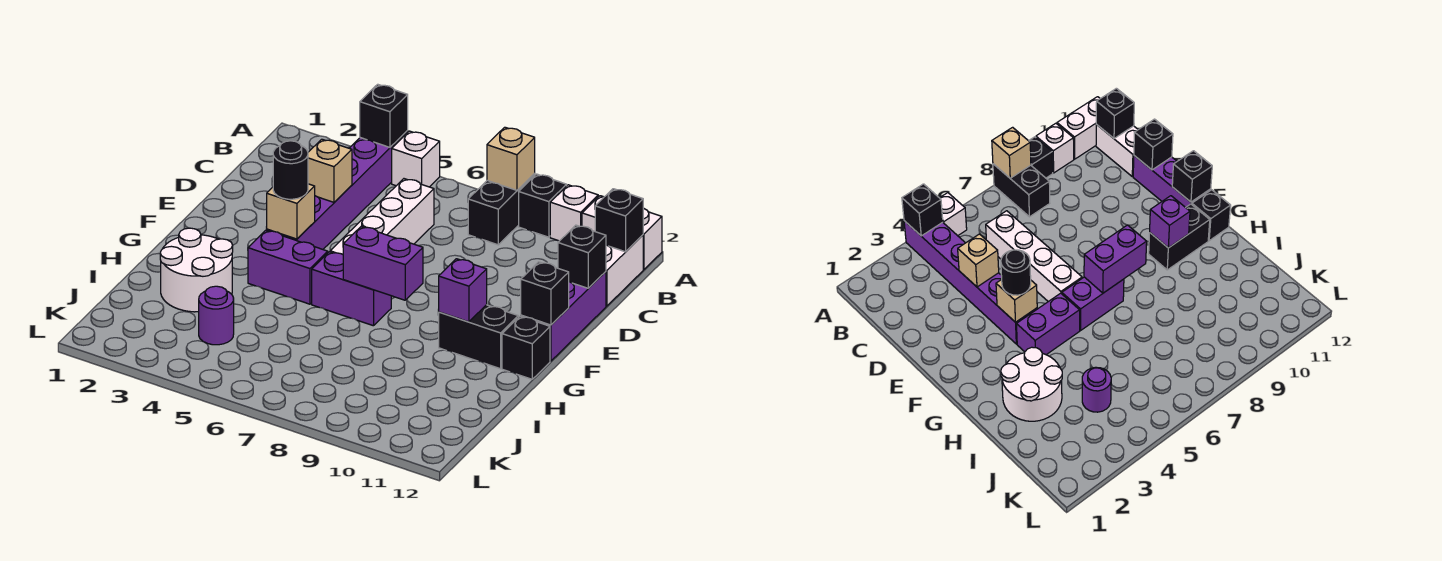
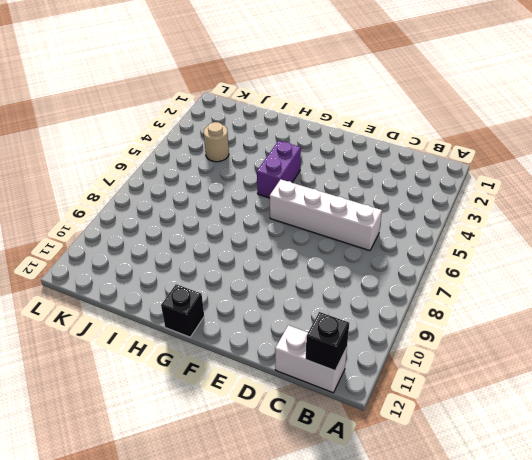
tan round brick J4 level 1 -> purple round brick J4 level 1
none -> purple brick A4:F4 level 1
none -> white brick A5 level 1
none -> black brick A8:B8 level 1

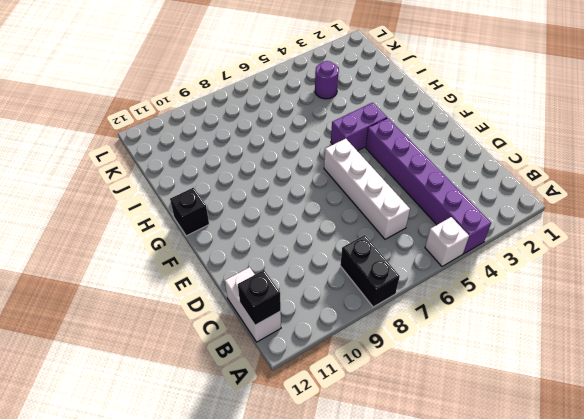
none -> black brick A9 level 1
none -> white brick A10 level 1
none -> white brick A11:A12 level 1

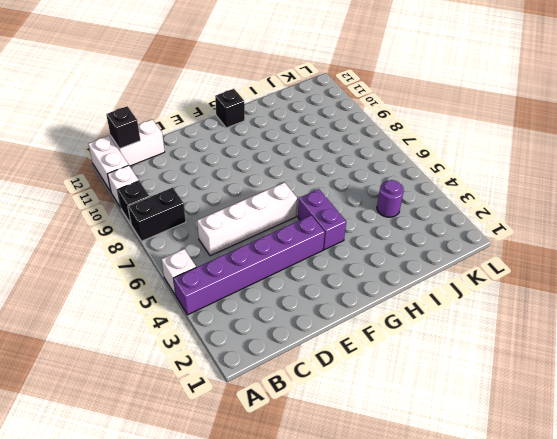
none -> purple brick D12:F12 level 1
none -> purple brick G6:G7 level 1
none -> black brick G10:G11 level 1

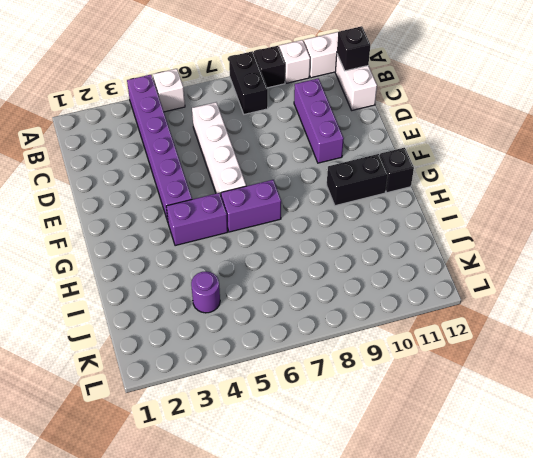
purple brick C10:E10 level 1 -> purple brick D12:F12 level 1
none -> white round brick H2:I3 level 1
none -> black brick A4 level 2
none -> tan brick A8 level 2

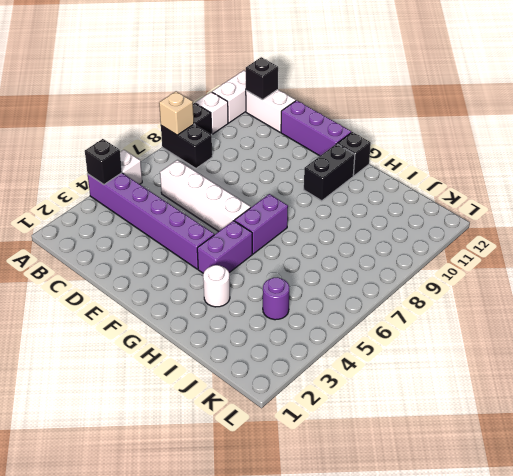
white round brick H3 level 1 -> white round brick H2:I3 level 1
none -> tan brick D4 level 2
none -> black brick D12 level 2
none -> tan brick F4 level 2

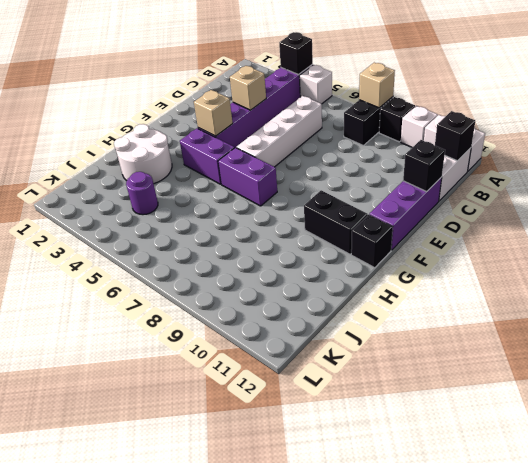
none -> black brick F12 level 2
none -> purple brick G7:G8 level 2
none -> purple brick G10 level 2

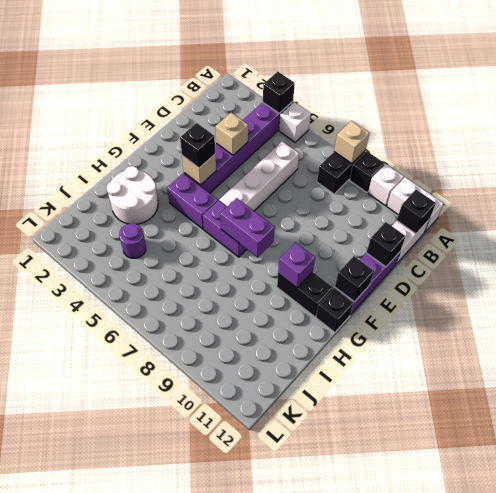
black brick F4 level 3 -> black round brick F4 level 3

